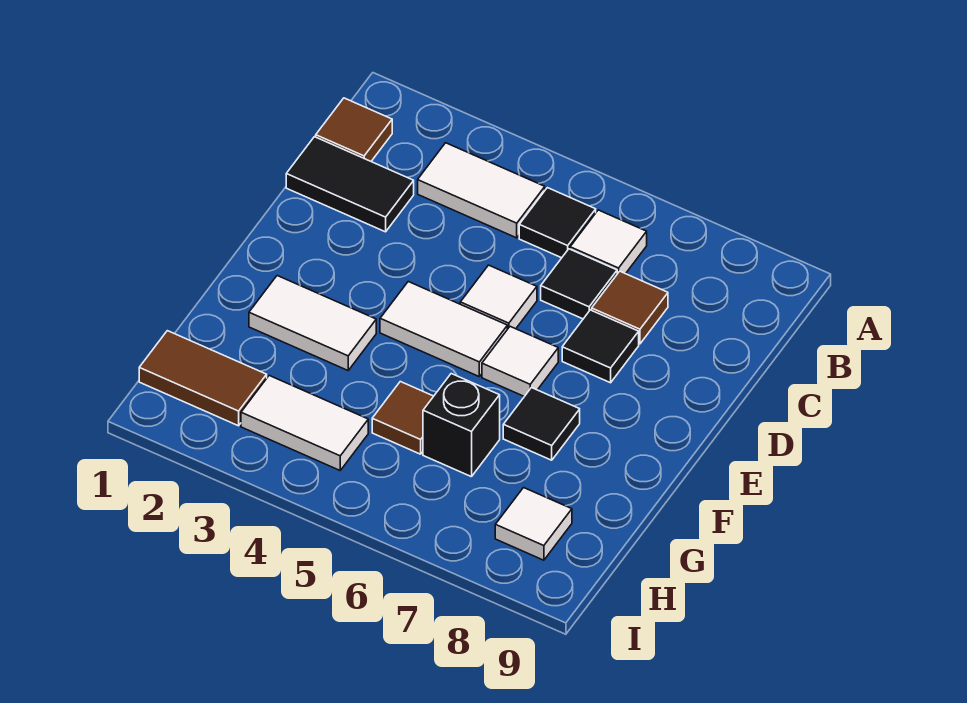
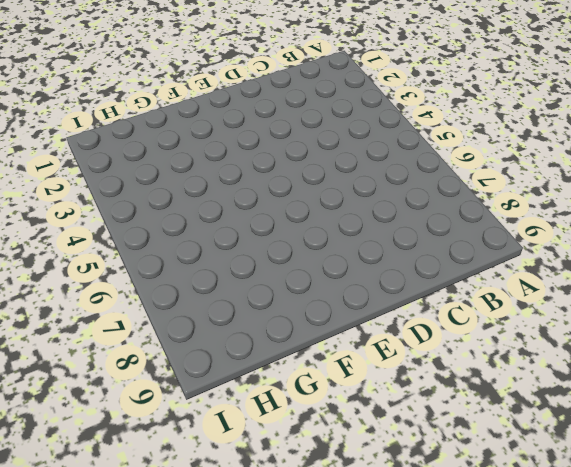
none -> brown tile B1 level 1
none -> white tile B3:B4 level 1
none -> black tile B5 level 1

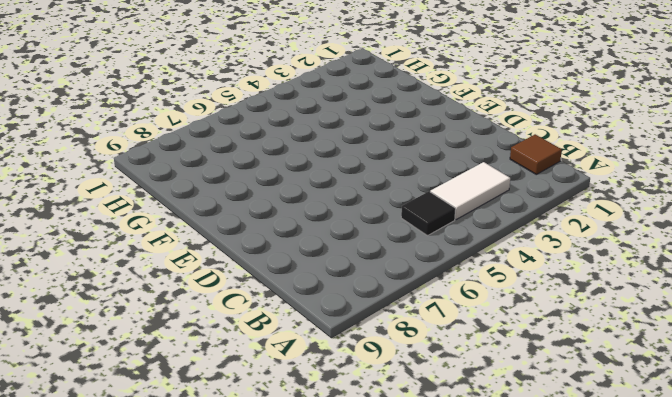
none -> white tile B6 level 1
none -> black tile C1:C2 level 1
none -> black tile C6 level 1

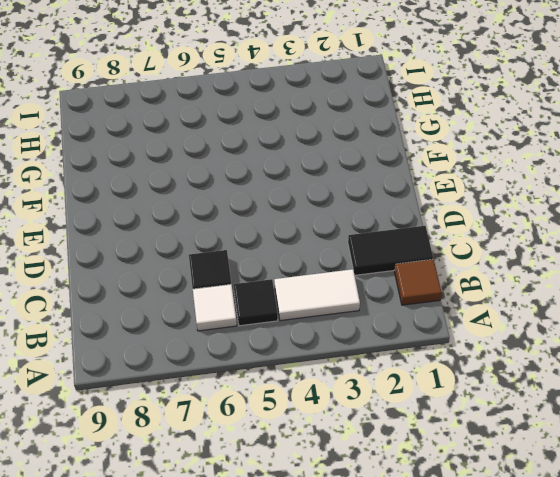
none -> brown tile C7 level 1
none -> white tile D5 level 1
none -> black tile D7 level 1

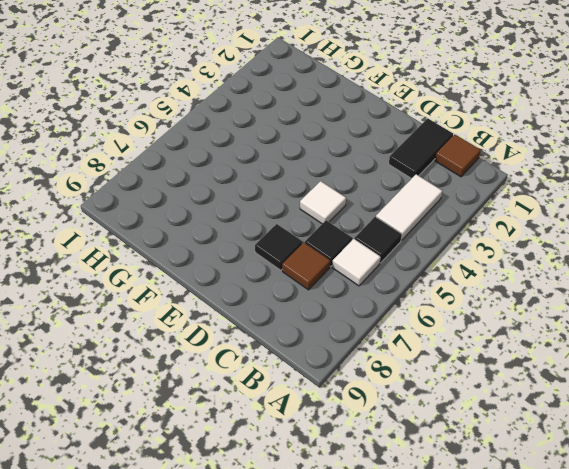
none -> white tile E4:E5 level 1
none -> white tile E6 level 1
none -> white tile F2:F3 level 1

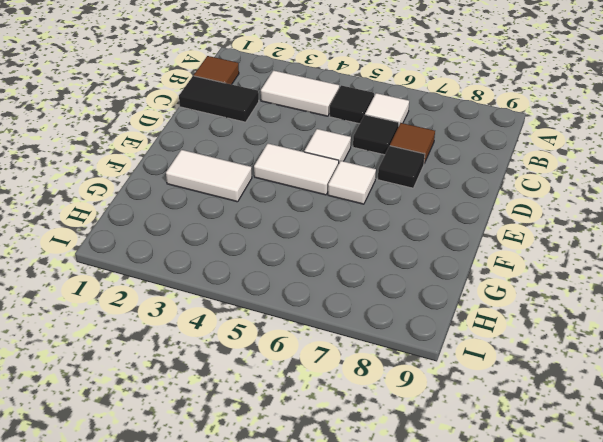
none -> black tile F7 level 1
none -> brown tile G5 level 1
none -> black brick G6 level 1

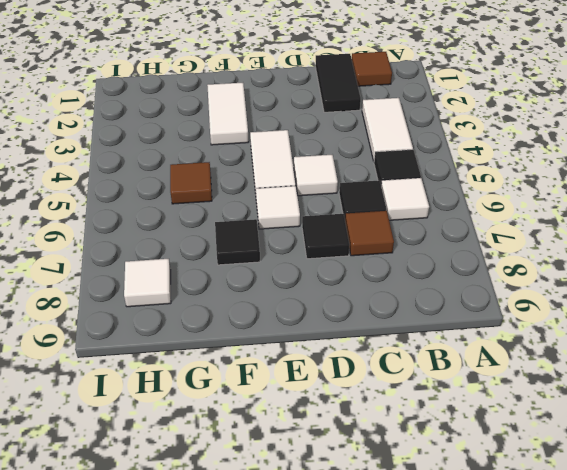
none -> black brick G6 level 1
none -> brown tile H1:H2 level 1
none -> white tile H3:H4 level 1

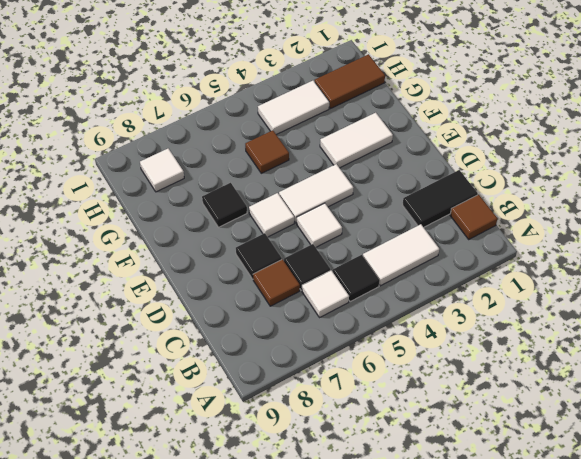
none -> black brick G6 level 1

